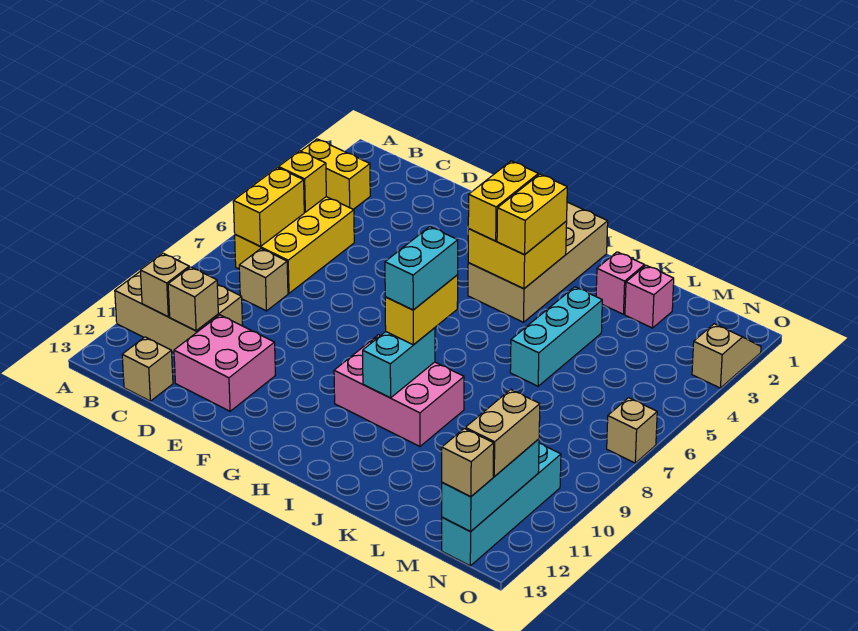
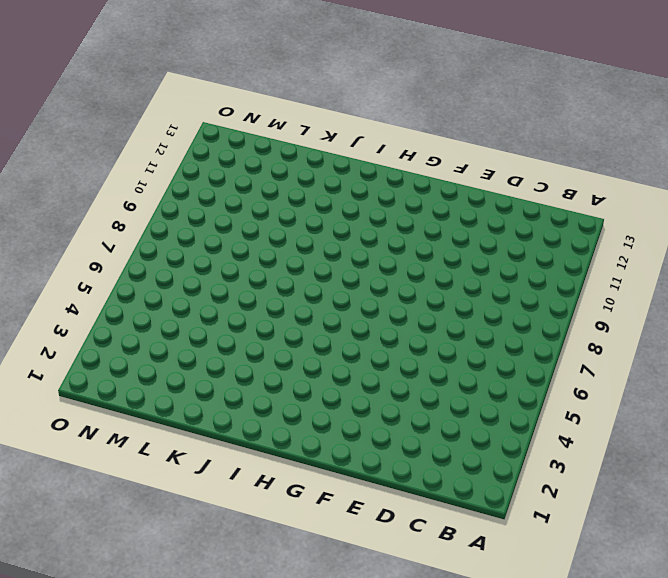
none -> yellow brick A3:B3 level 1
none -> tan brick A10:C11 level 1
none -> yellow brick B5:C7 level 1

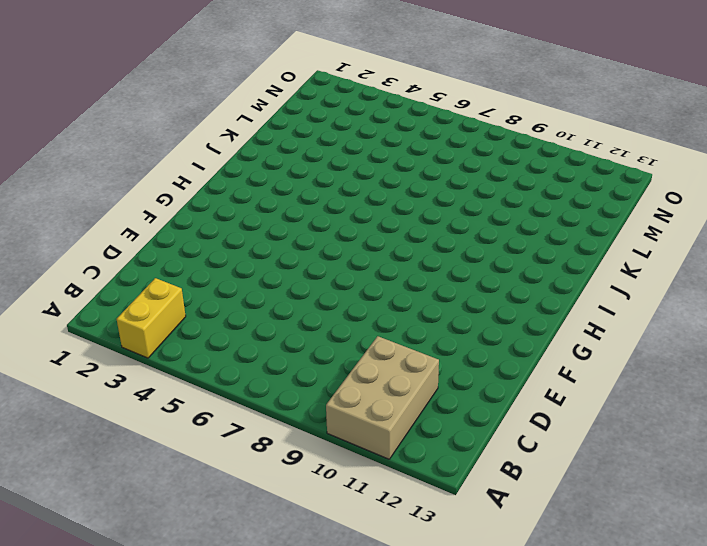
none -> yellow brick B5:C7 level 1
none -> tan brick C8 level 1
none -> tan brick C13 level 1

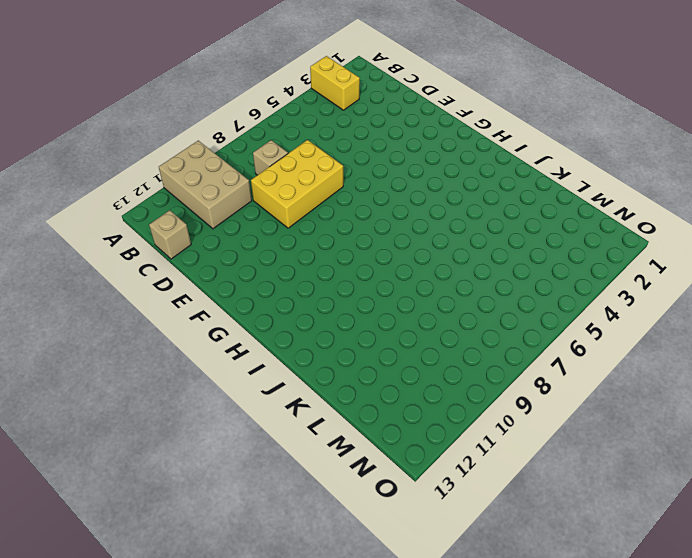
yellow brick D7:E9 level 1 -> yellow brick B5:C7 level 1
none -> pink brick D11:E12 level 1
none -> tan brick H1:I4 level 1
none -> pink brick H9:J10 level 1

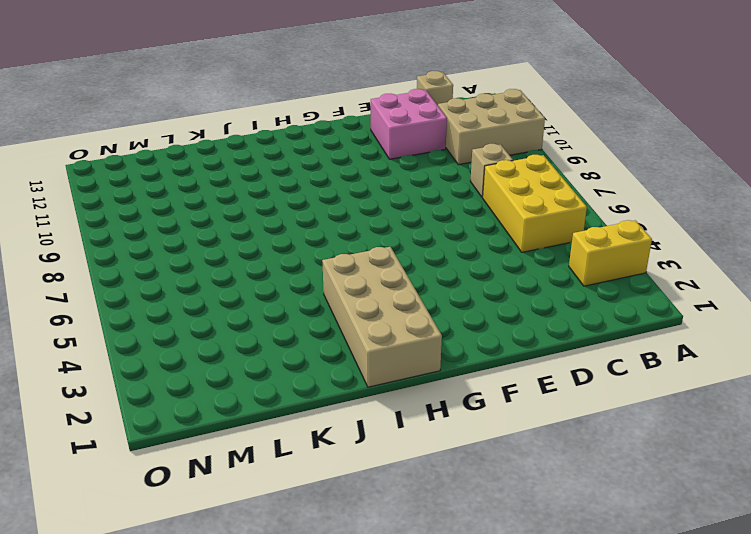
none -> pink brick H9:J10 level 1
none -> pink brick K2 level 1
none -> cyan brick K4:K6 level 1

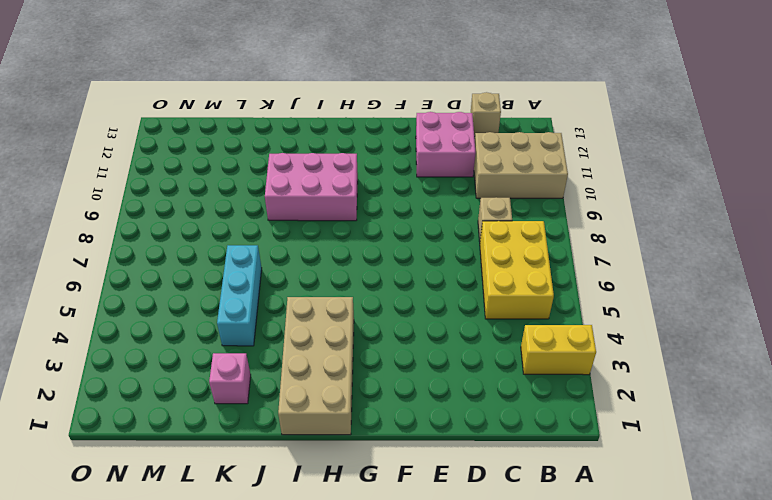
none -> pink brick L2 level 1
none -> cyan brick N10:N13 level 1
none -> tan slope O2:O3 level 1 top 3

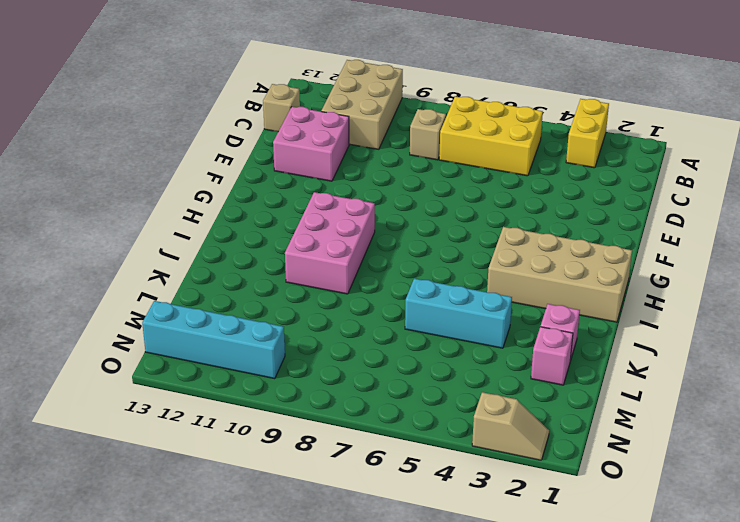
none -> tan brick O7 level 1
none -> yellow brick B5 level 2
none -> yellow brick B6:B7 level 2

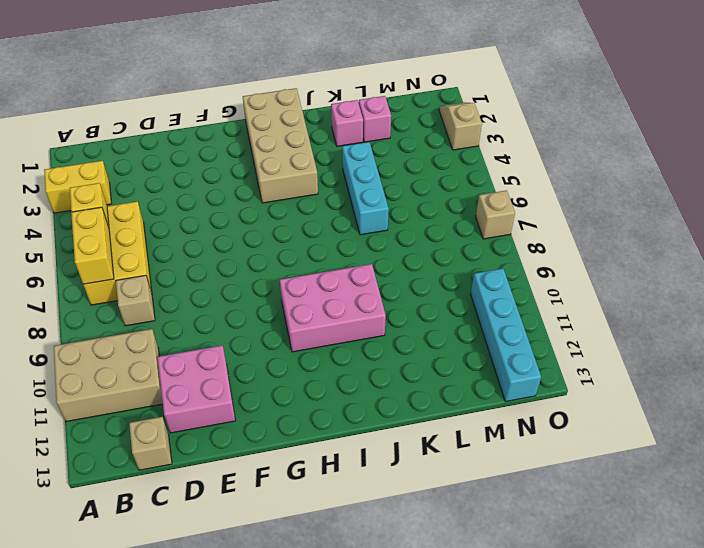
none -> tan brick B11 level 2
none -> tan brick C11 level 2
none -> yellow brick H3:I4 level 2

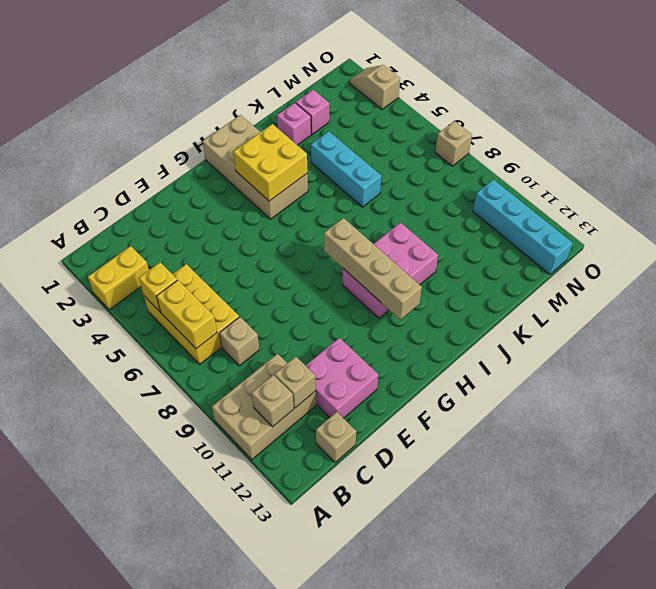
tan brick H8:H11 level 2 -> none
none -> cyan brick I9:I10 level 2
none -> cyan brick N11:N13 level 2
none -> yellow brick H3:H4 level 3

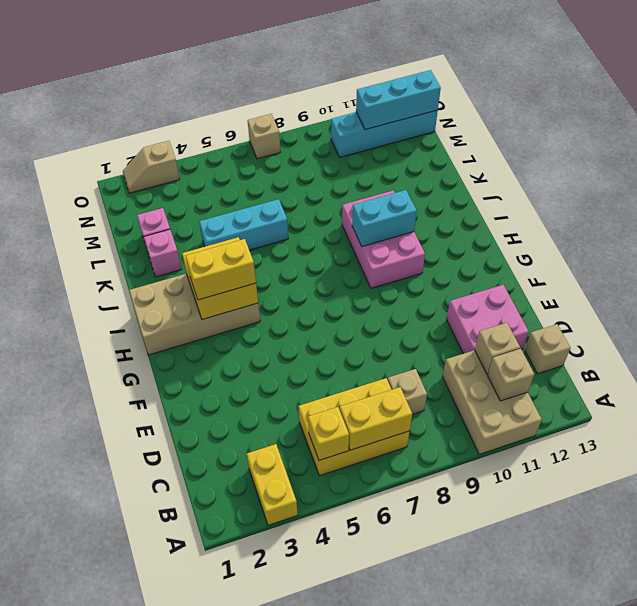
none -> yellow brick I3:I4 level 3
none -> yellow brick I8:I9 level 3
none -> tan brick N11:N12 level 3

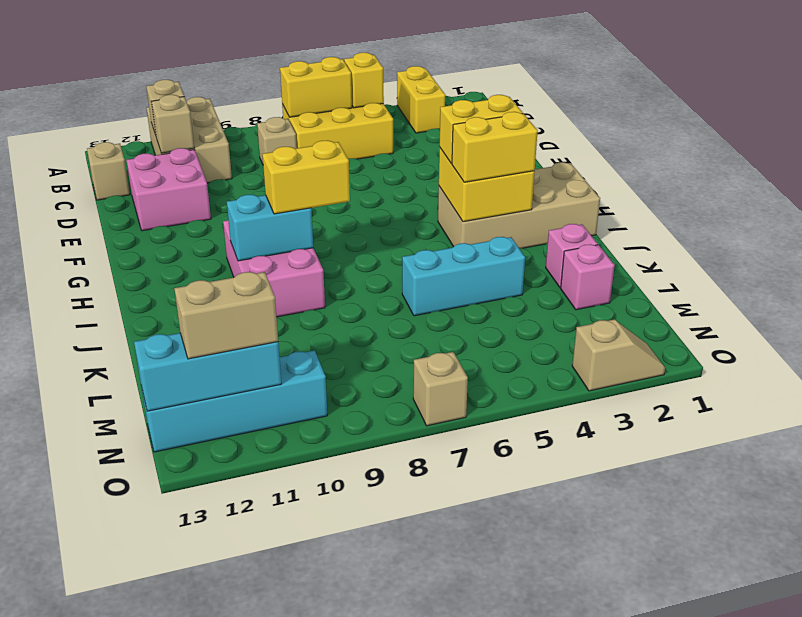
none -> tan brick N13 level 3
none -> cyan brick I8:I9 level 4

